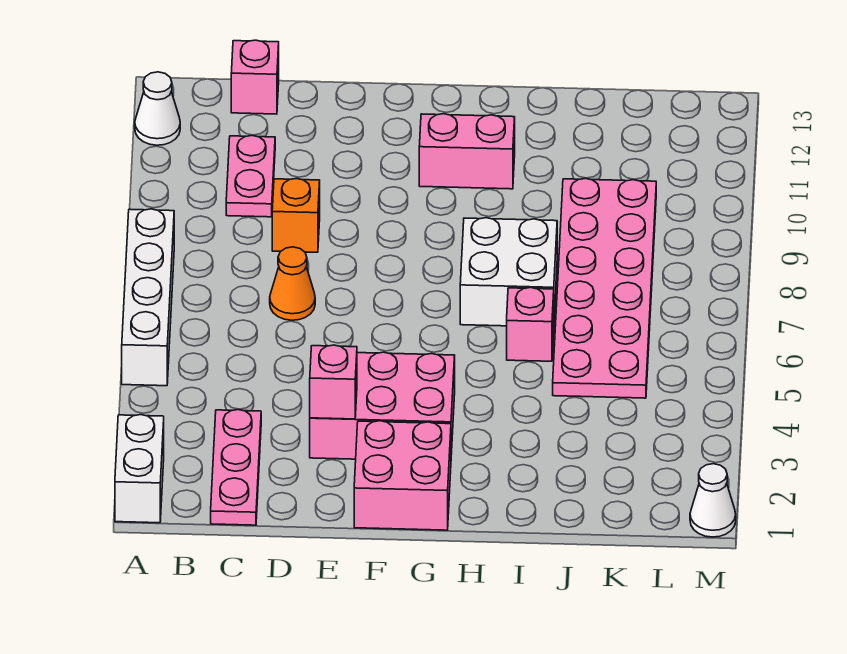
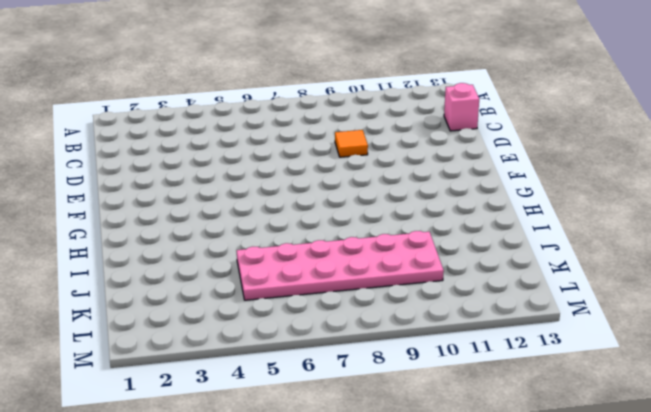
orange tile D9 level 1 -> orange brick D9 level 1
none -> white brick A1:A2 level 1
none -> white brick A5:A8 level 1
none -> white cone A12 level 1

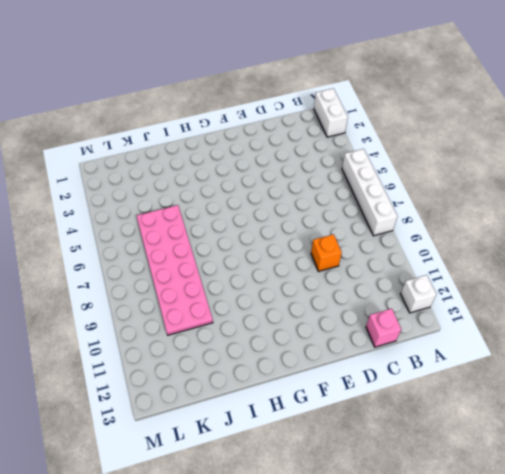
white brick A12 level 1 -> white cone A12 level 1
none -> pink plate C1:C3 level 1
none -> pink plate C10:C11 level 1
none -> orange cone D7 level 1

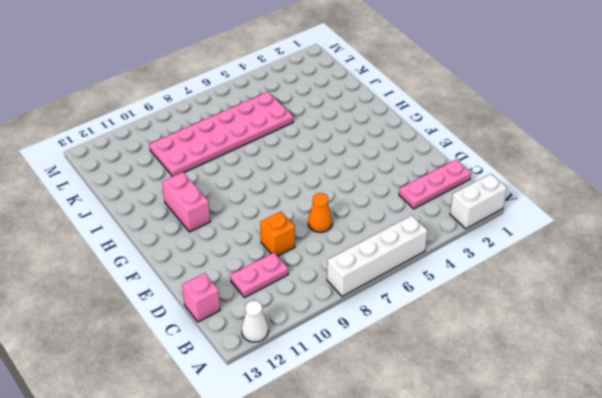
none -> pink brick E3:G4 level 1
none -> pink brick F1:G2 level 1
none -> white brick H7:I8 level 1

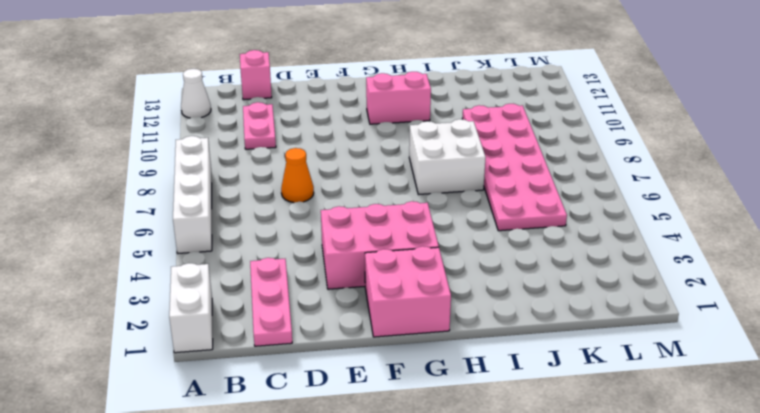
none -> orange brick D9 level 1
none -> pink brick I6 level 1
none -> white cone M1 level 1

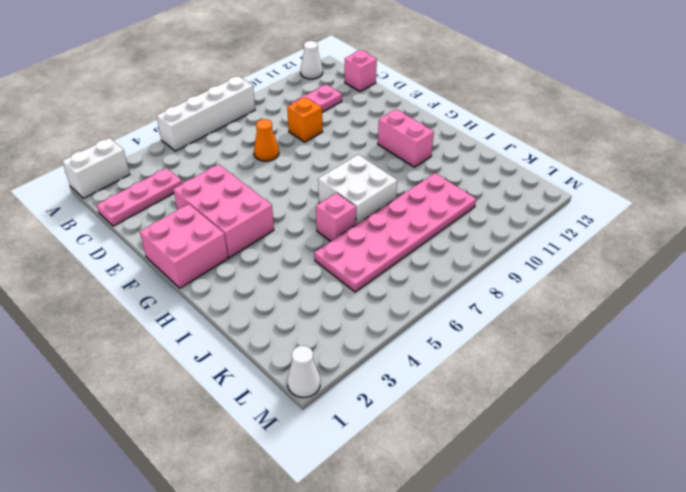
none -> pink brick E3 level 2

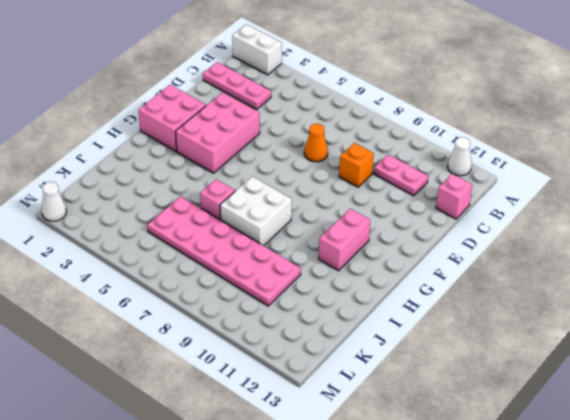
none -> white brick A5:A8 level 1
none -> pink brick E3 level 2

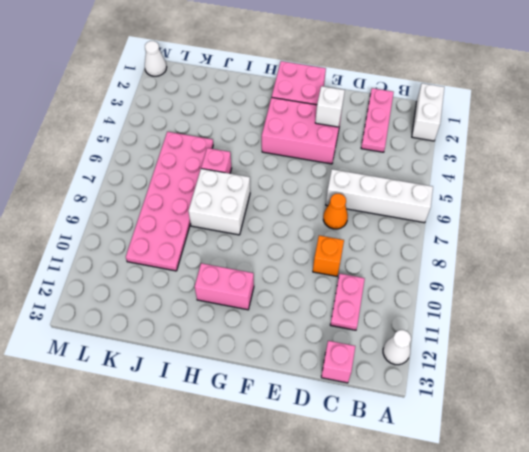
white brick A6:D6 level 1 -> white brick A5:A8 level 1
white brick E3 level 2 -> pink brick E3 level 2

